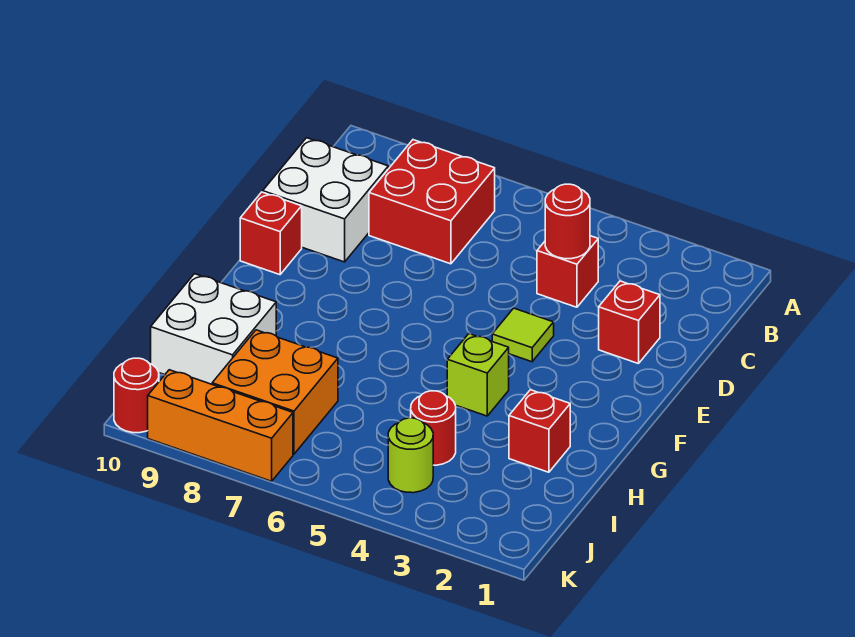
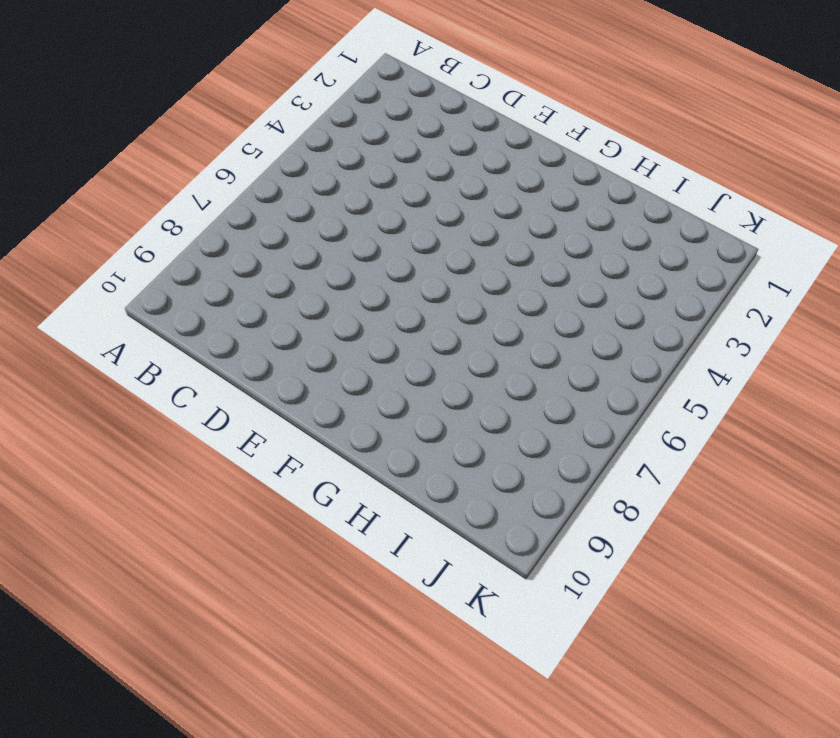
none -> red brick B7:C8 level 1
none -> red brick C4 level 1
none -> white brick C9:D10 level 1

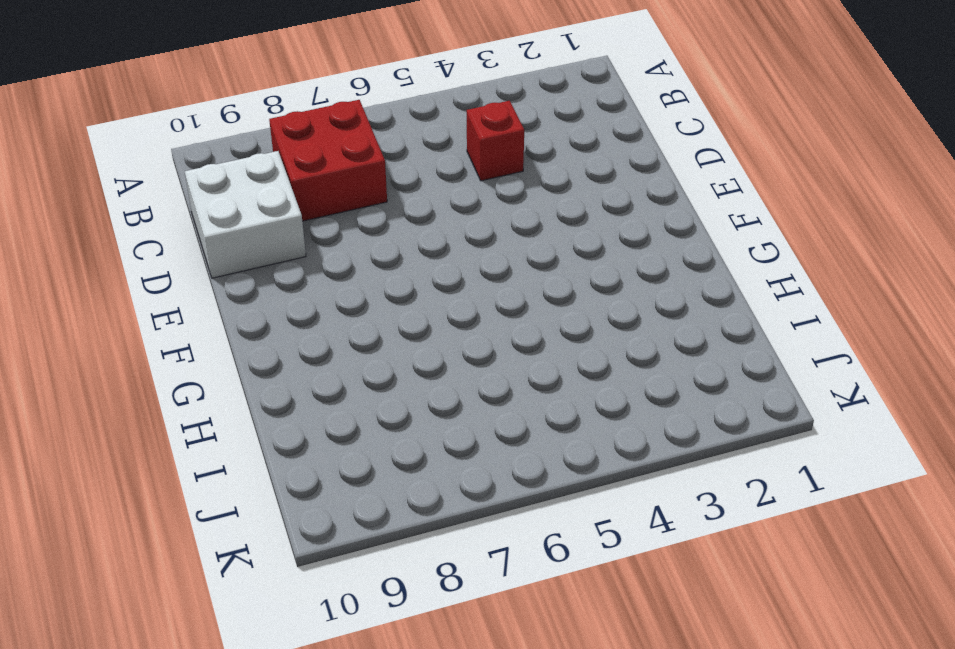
none -> red brick D2 level 1
none -> lime tile E4 level 1
none -> red brick E10 level 1

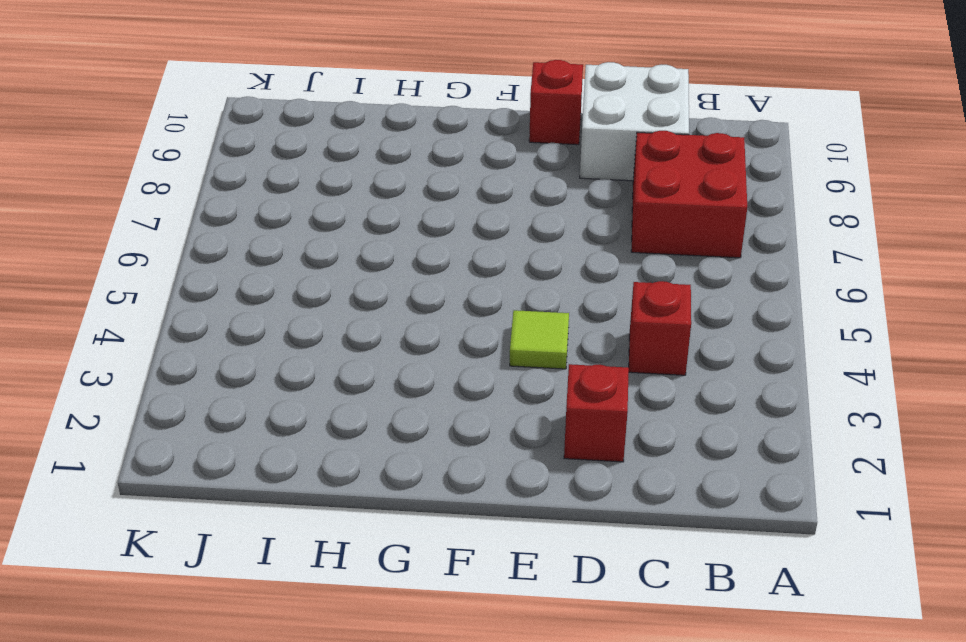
none -> lime brick G4 level 1
none -> red brick H2 level 1
none -> white brick H9:I10 level 1

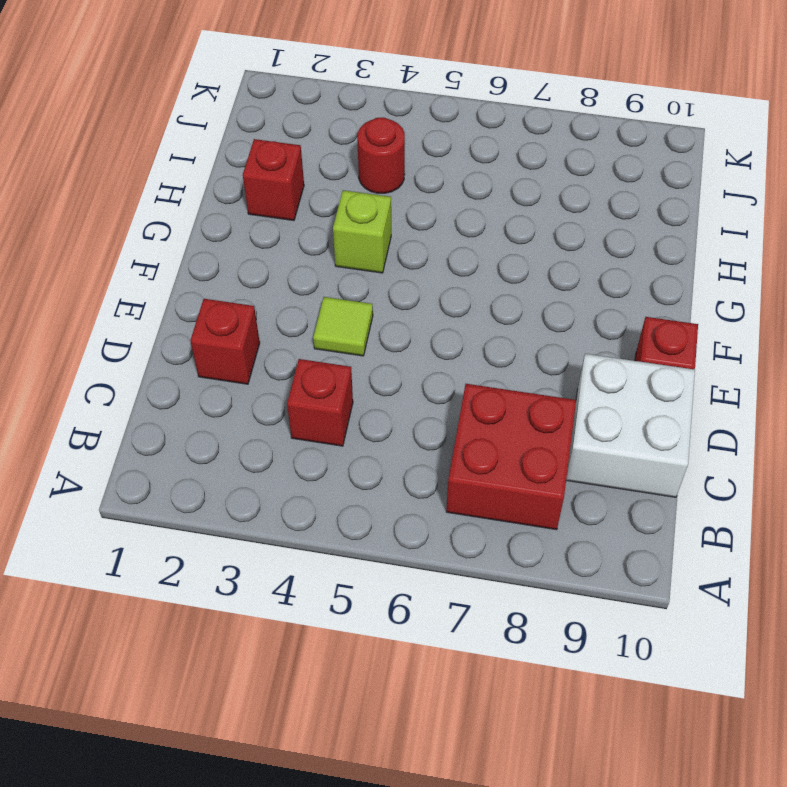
none -> white brick H9:I10 level 1
none -> orange brick I7:J8 level 1
none -> lime round brick J4 level 1

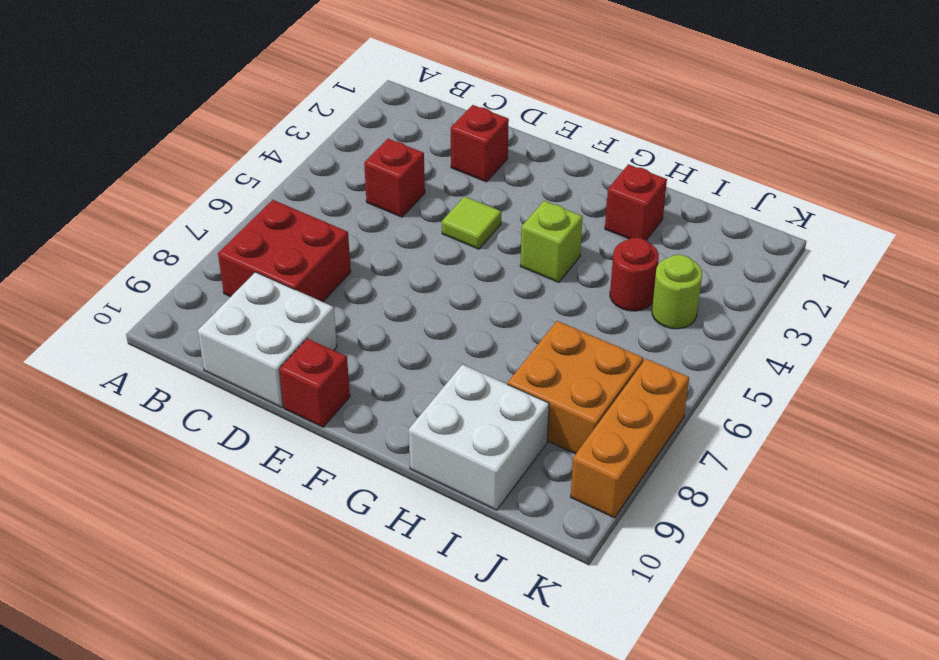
none -> red round brick K10 level 1
none -> red round brick C4 level 2

